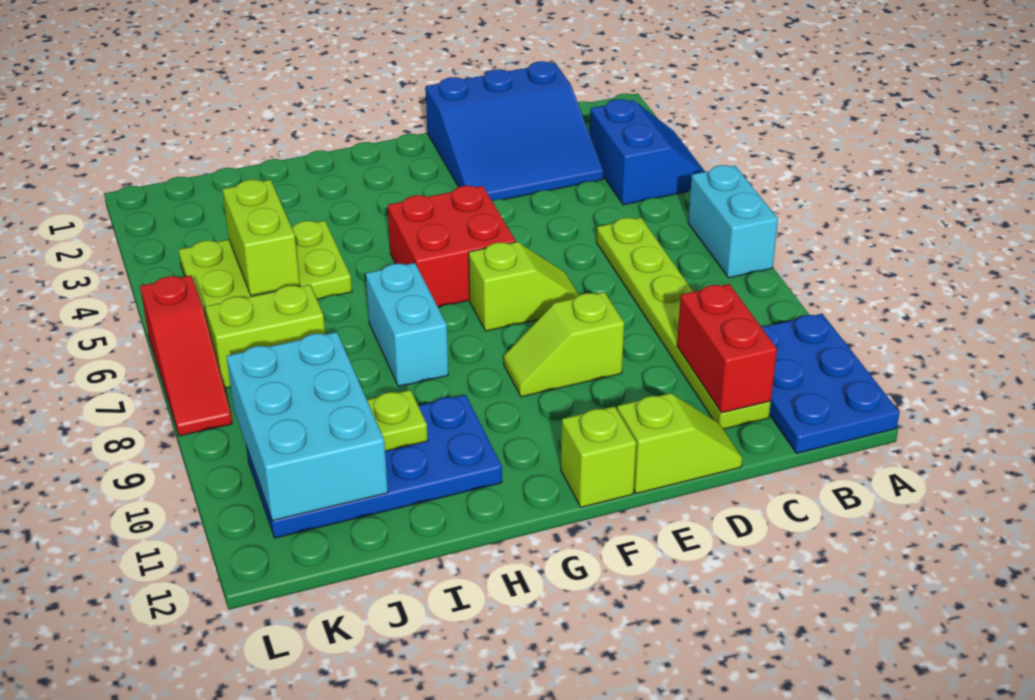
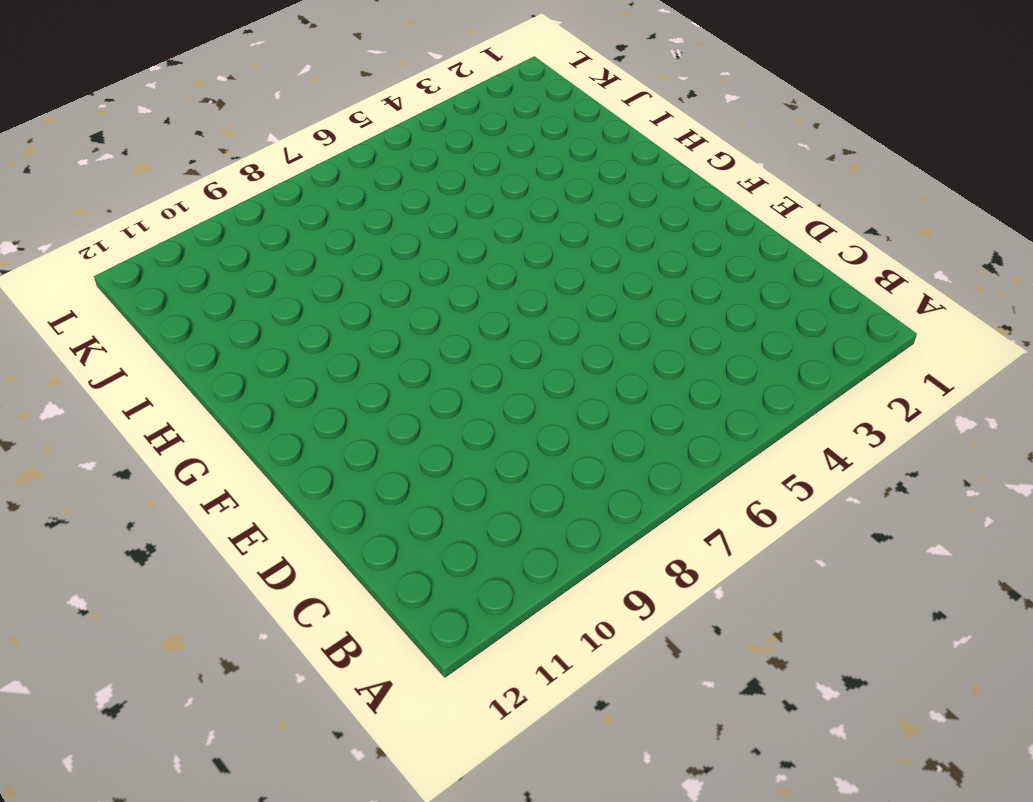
none -> blue slope A3:B4 level 1 top B
none -> cyan brick A6:A7 level 1
none -> blue plate A10:B12 level 1

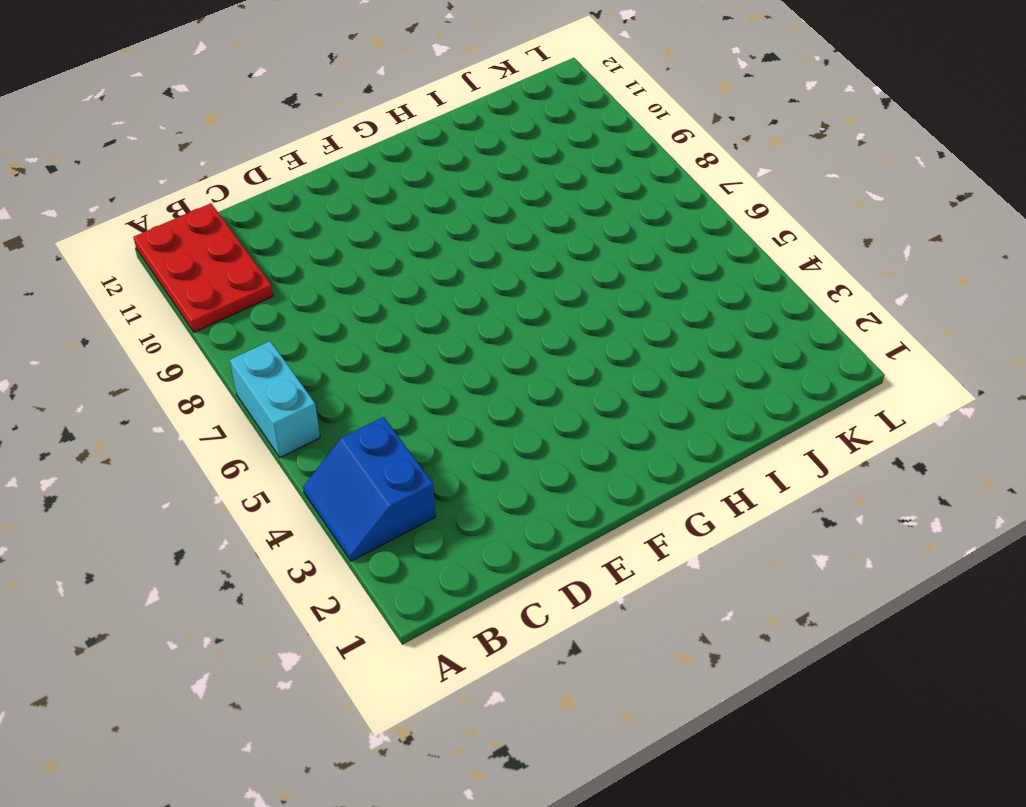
red plate A10:B12 level 1 -> blue plate A10:B12 level 1
none -> blue slope C1:E3 level 1 top 1
none -> lime plate C6:C11 level 1
none -> lime slope D12:E12 level 1 top E

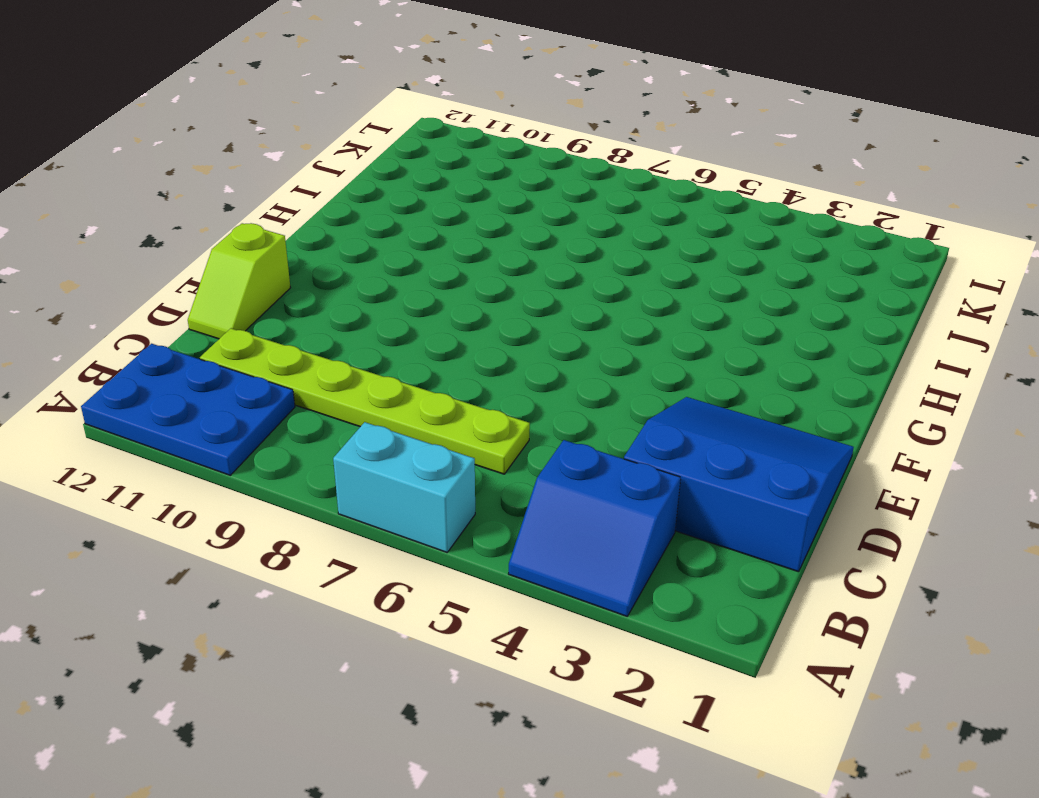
blue slope C1:E3 level 1 top C -> blue slope C1:E3 level 1 top 1
none -> lime slope E7:F7 level 1 top F
none -> lime slope E9:F9 level 1 top E
none -> red brick F5:G6 level 1

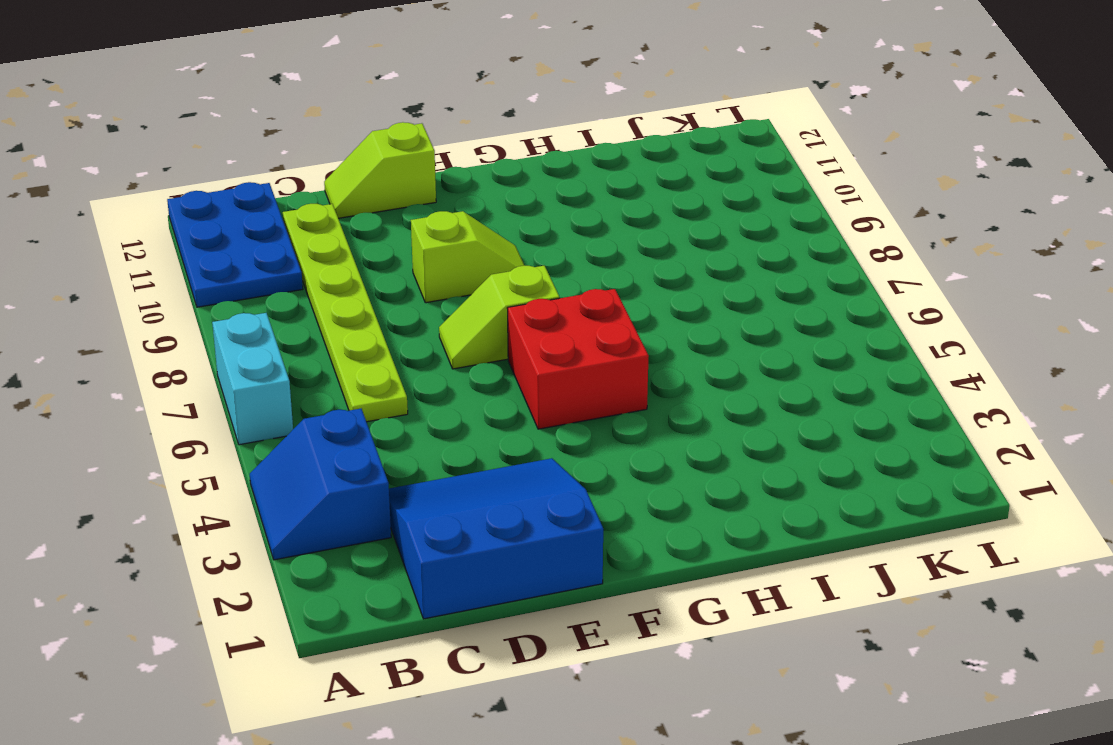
none -> lime brick F12 level 1
none -> cyan brick H7:H8 level 1
none -> blue plate H10:K11 level 1

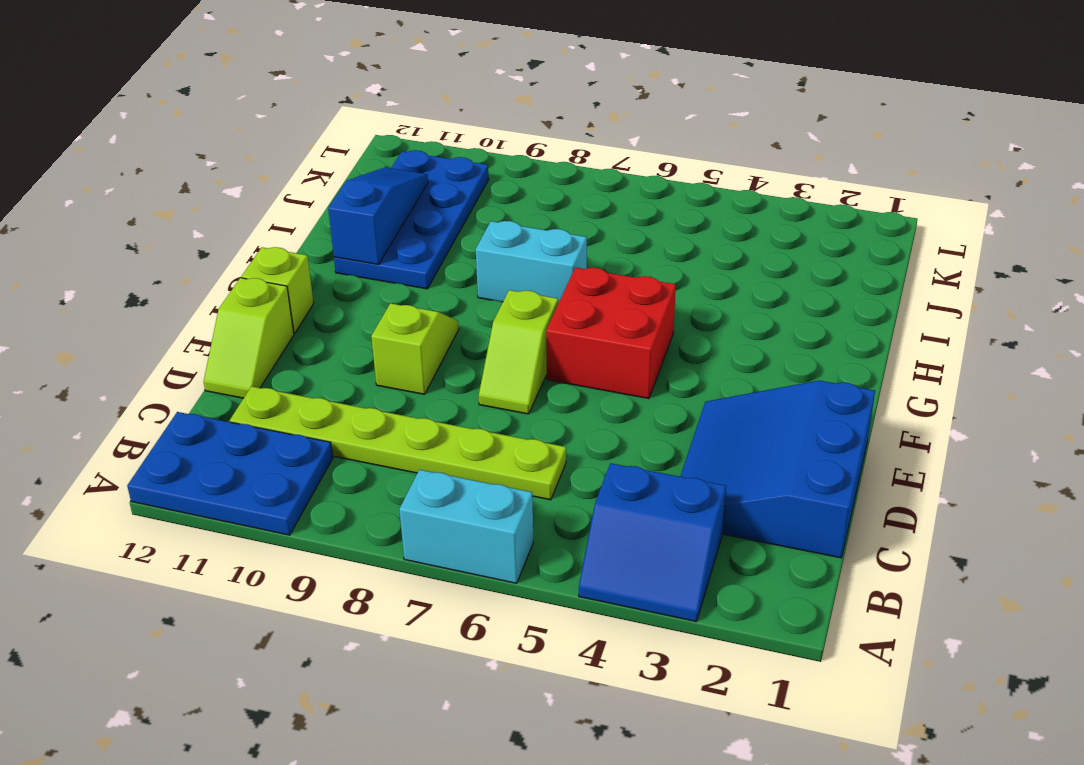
blue slope H11:J11 level 2 top H -> cyan brick J9:K11 level 2
none -> lime plate I4:K5 level 1
none -> lime brick J7:K7 level 1
none -> red slope L6:L8 level 1 top 6

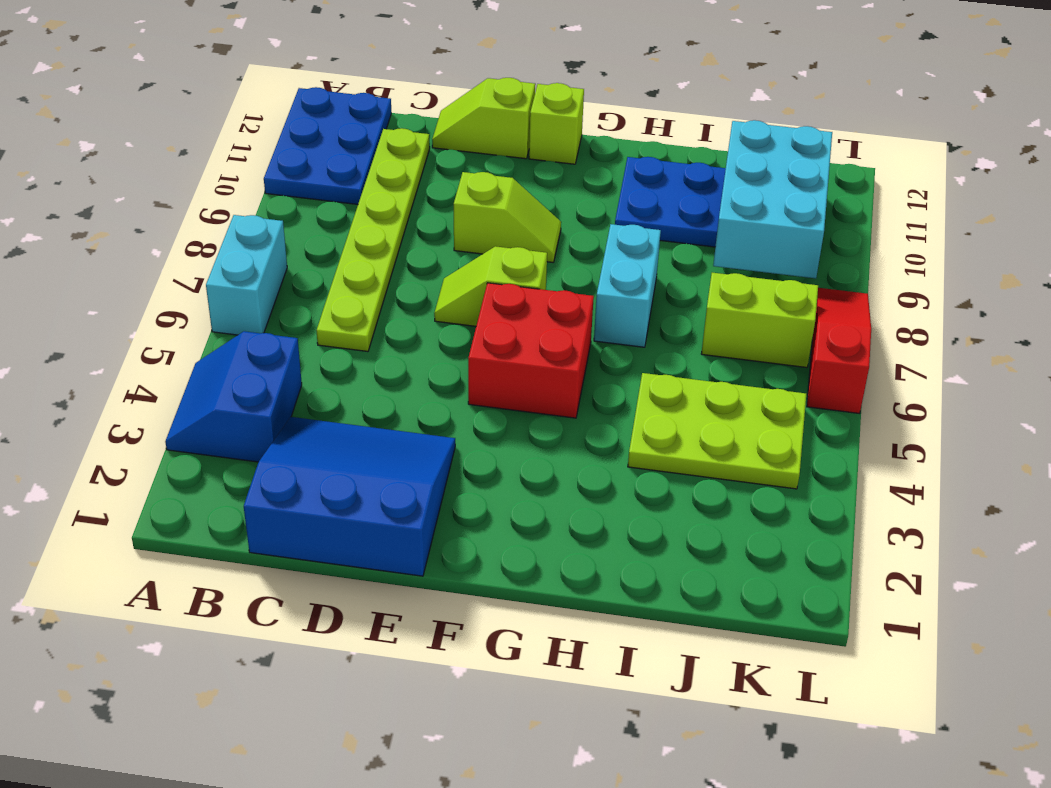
none -> red brick C10:C11 level 2
none -> lime plate I10 level 2
none -> lime brick J4:J5 level 2

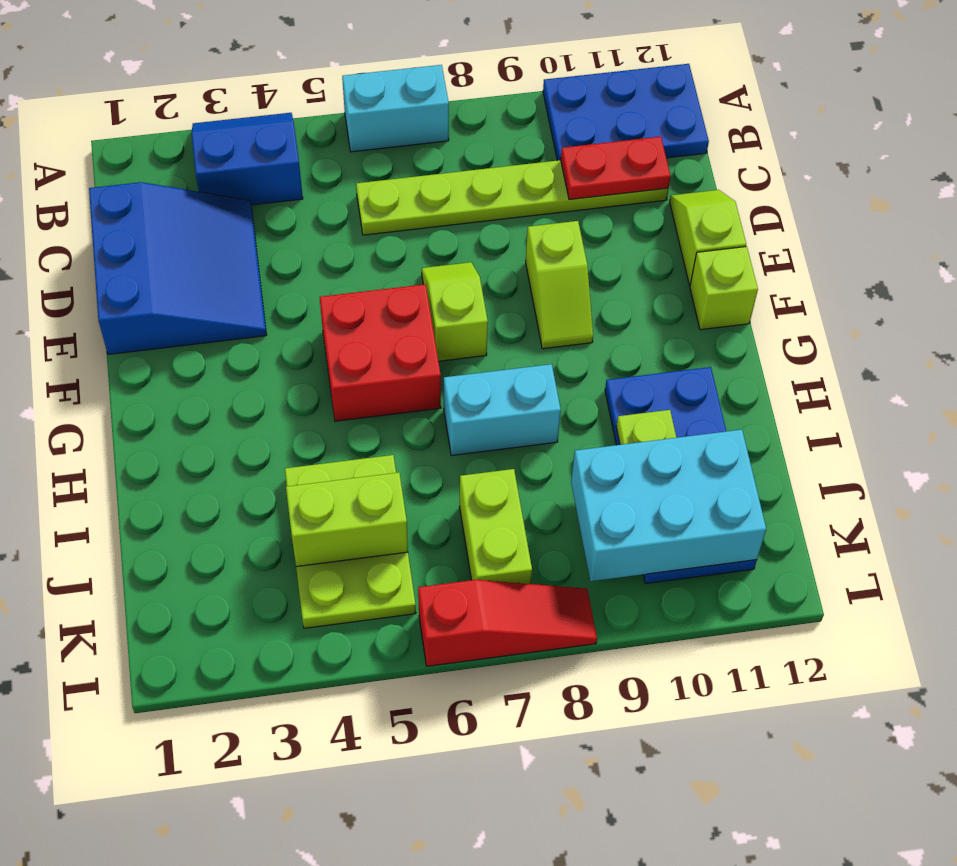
red plate C10:C11 level 2 -> red brick C10:C11 level 2

